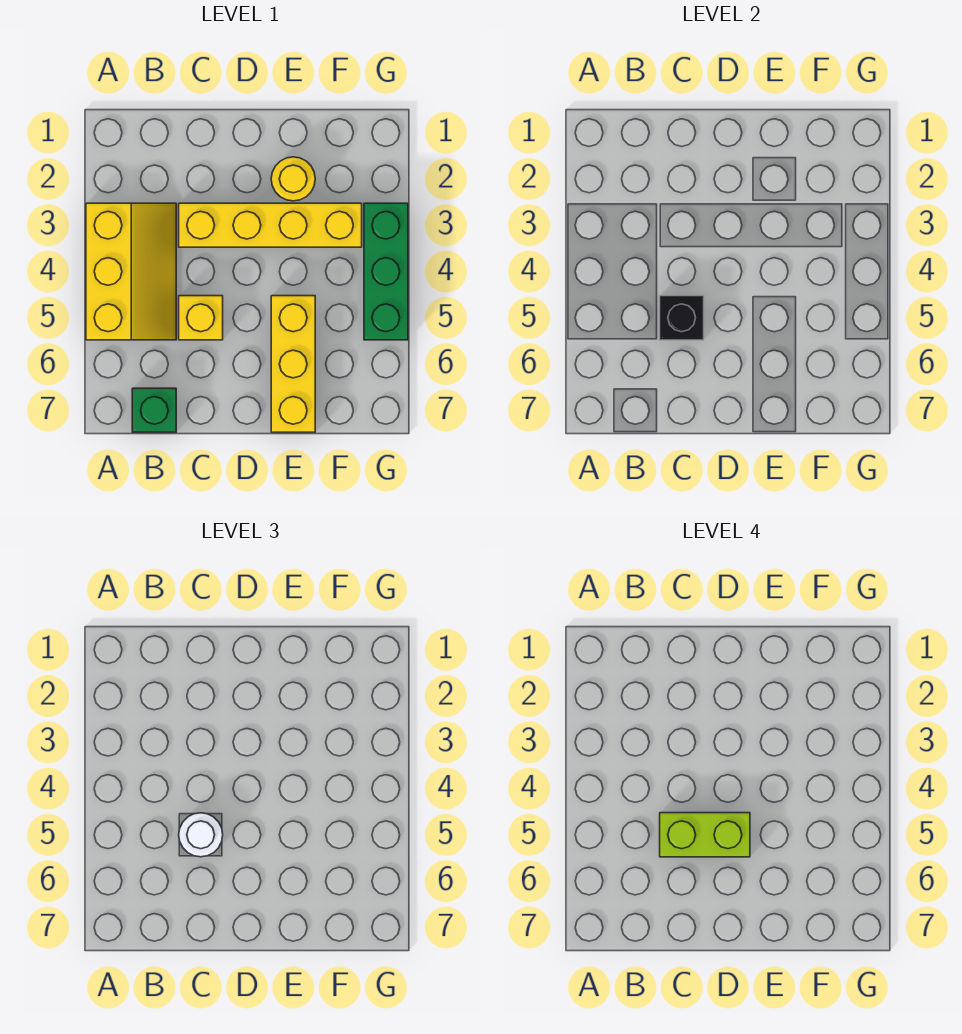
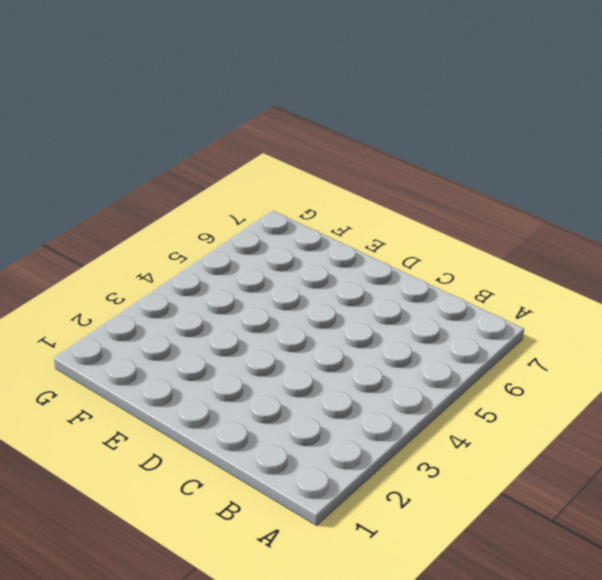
none -> yellow slope A3:B5 level 1 top A
none -> green brick B7 level 1

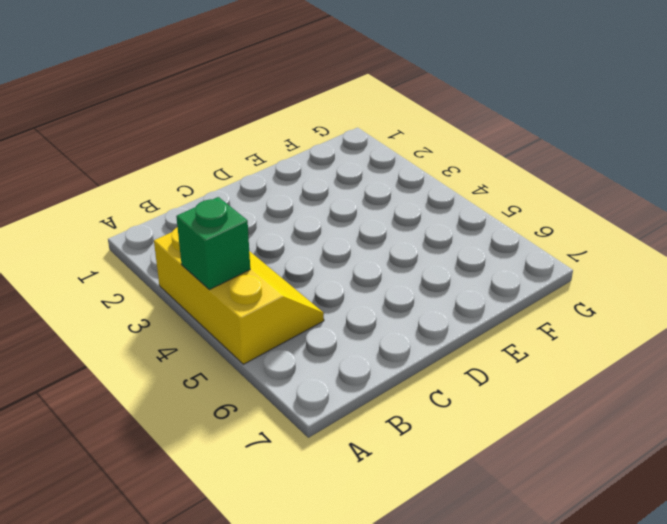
green brick A4 level 2 -> green brick B7 level 1
none -> yellow brick C3:F3 level 1
none -> yellow brick C5 level 1

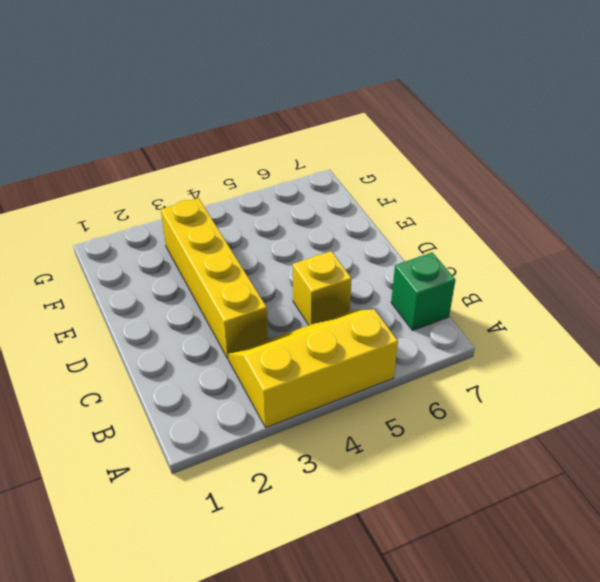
none -> yellow round brick E2 level 1
none -> yellow brick E5:E7 level 1

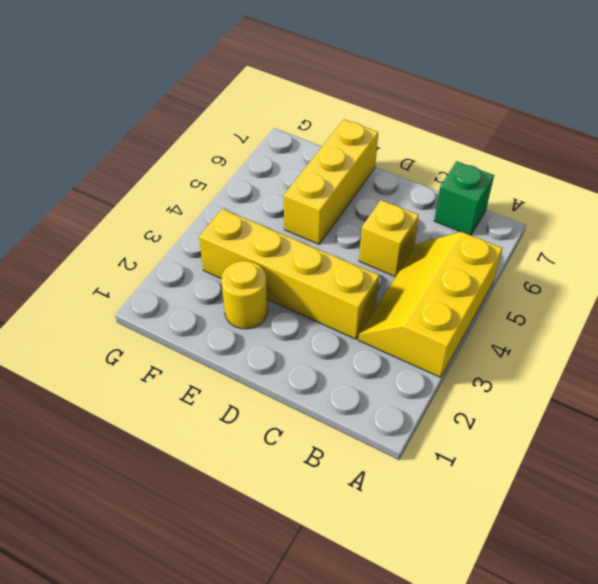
none -> green brick G3:G5 level 1
none -> black brick C5 level 2

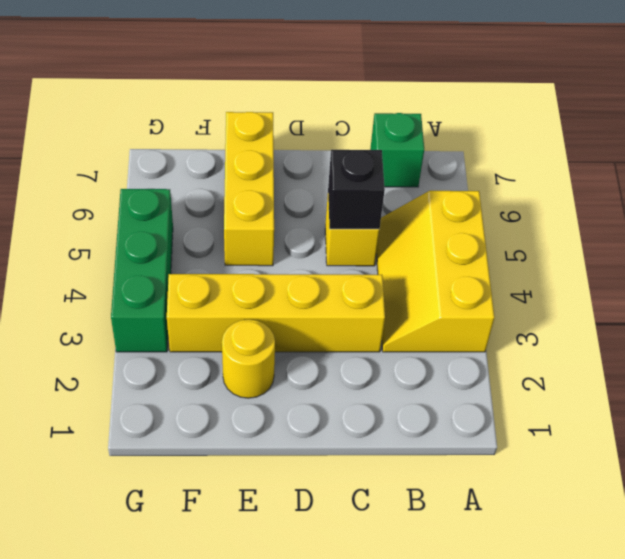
none -> white round brick C5 level 3
none -> lime brick C5:D5 level 4

